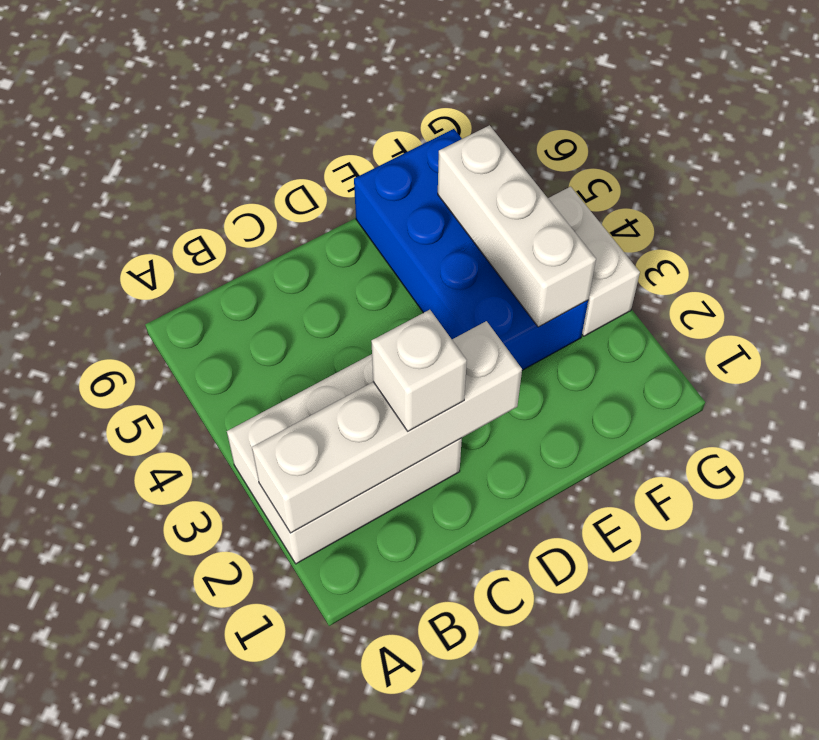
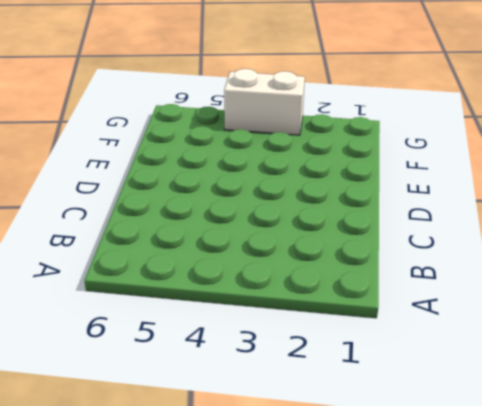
none -> white brick A2:C3 level 1
none -> blue brick E3:F6 level 1

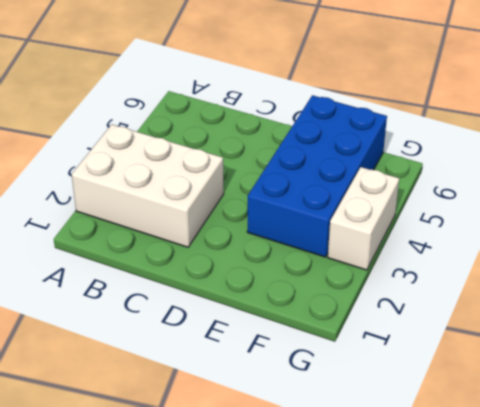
none -> white brick A2:D2 level 2
none -> white brick F3:F5 level 2

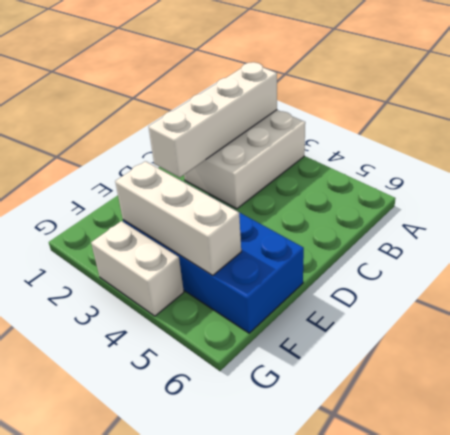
none -> white brick C2 level 3

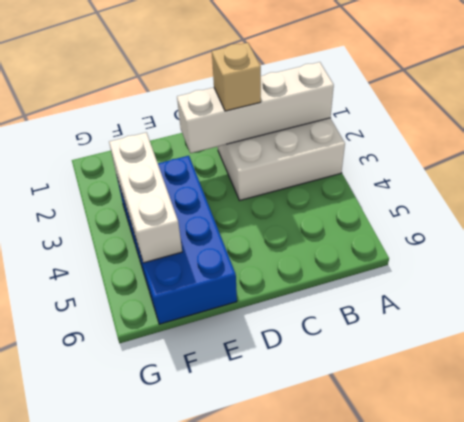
tan brick C2 level 3 -> white brick C2 level 3
none -> white brick G3:G4 level 1

